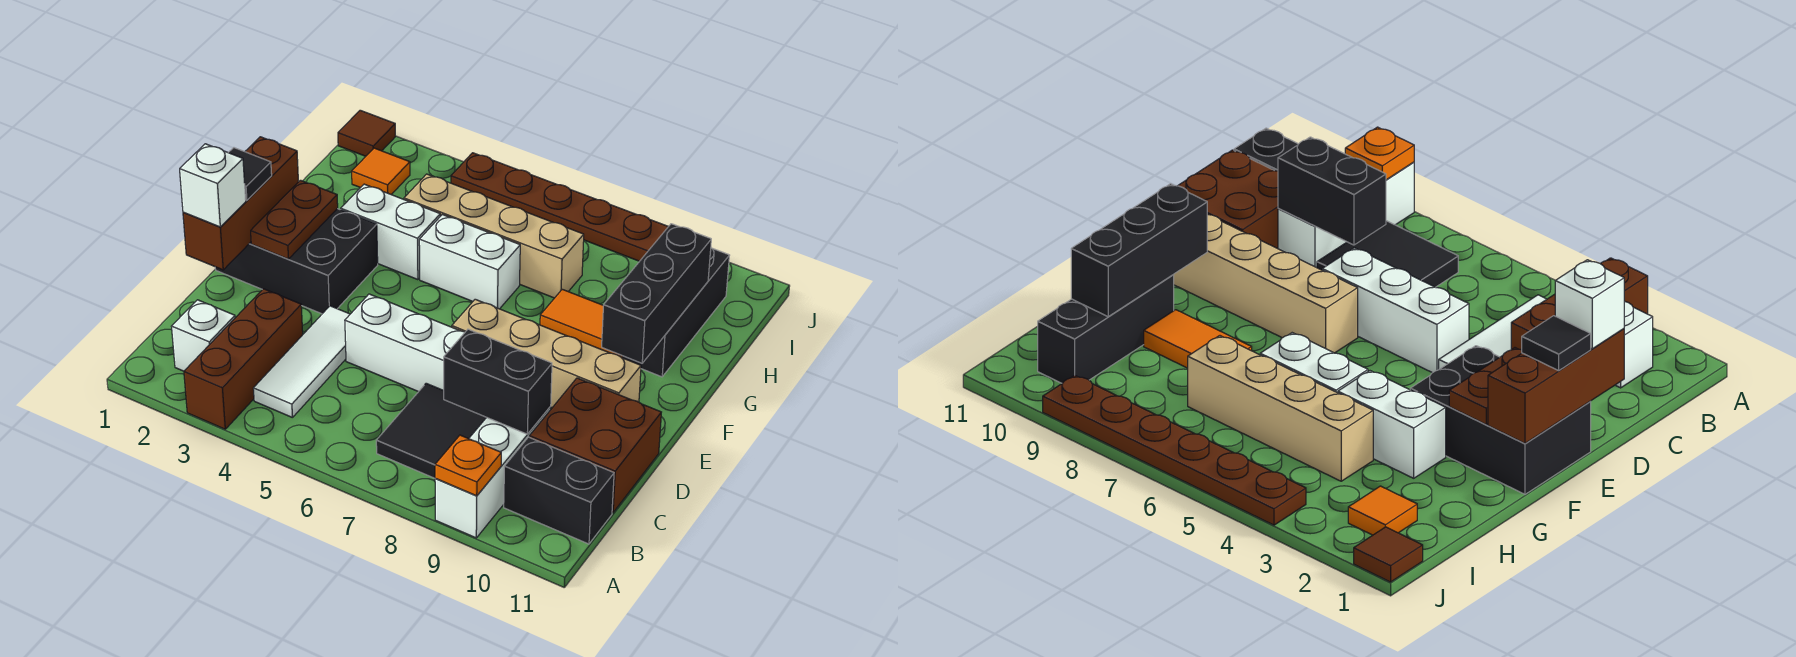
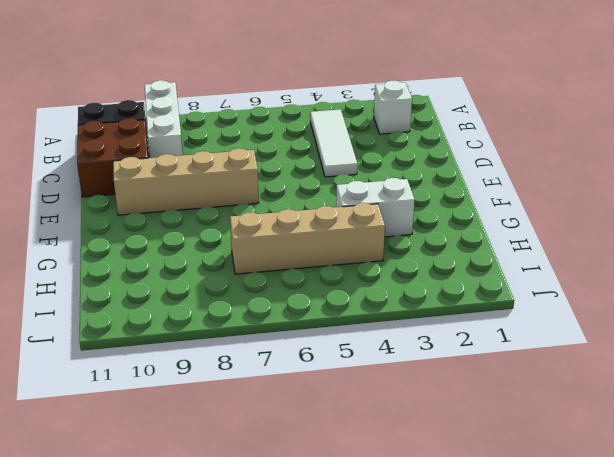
none -> brown brick A3:C3 level 1
none -> black tile B7:C8 level 1
none -> white brick D5:D7 level 1

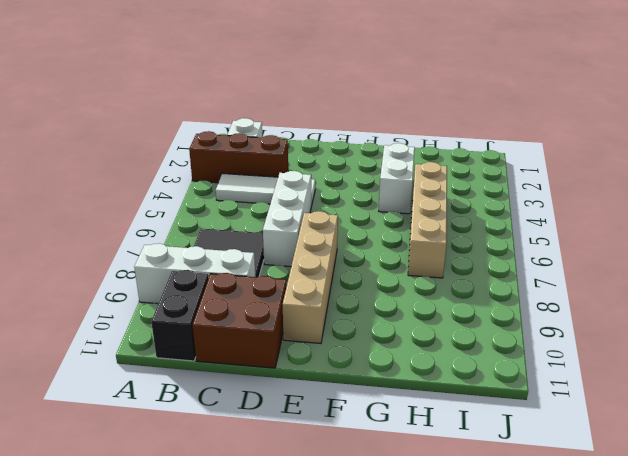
none -> black brick E1:F3 level 1
none -> white brick G5:G6 level 1
none -> orange tile G8:G9 level 1

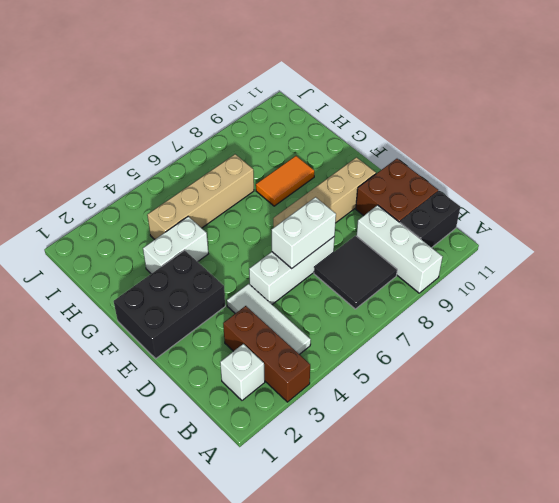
white brick D6:D7 level 2 -> white brick G5:G6 level 1
none -> black brick G10:I10 level 1
none -> orange tile I2 level 1
none -> brown tile J1 level 1

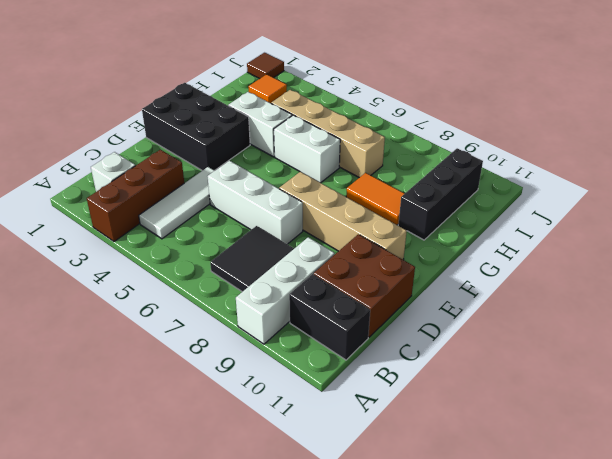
none -> brown plate J4:J9 level 1
none -> orange plate A9 level 2
none -> black brick C8:C9 level 2

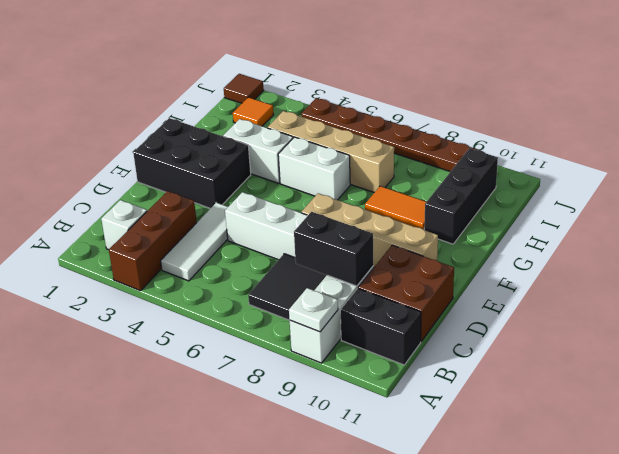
white plate A9 level 2 -> orange plate A9 level 2
none -> brown brick D1:F1 level 2
none -> brown plate E2:F2 level 2
none -> black brick F10:H10 level 2

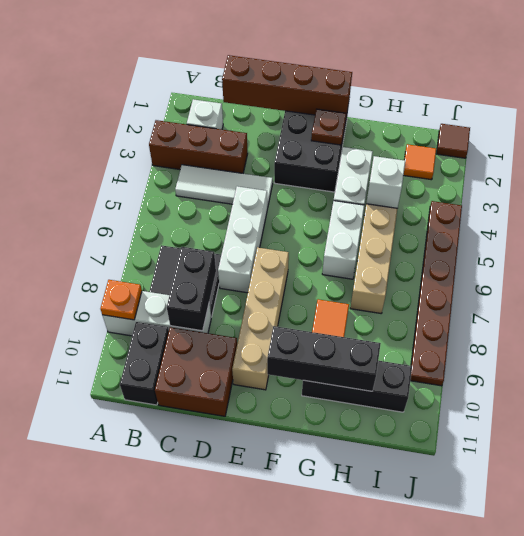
brown brick C1:F1 level 2 -> brown brick D1:F1 level 2
brown plate F2 level 2 -> brown plate E2:F2 level 2
white brick H4 level 2 -> white brick D1 level 3
none -> black tile E1 level 3

